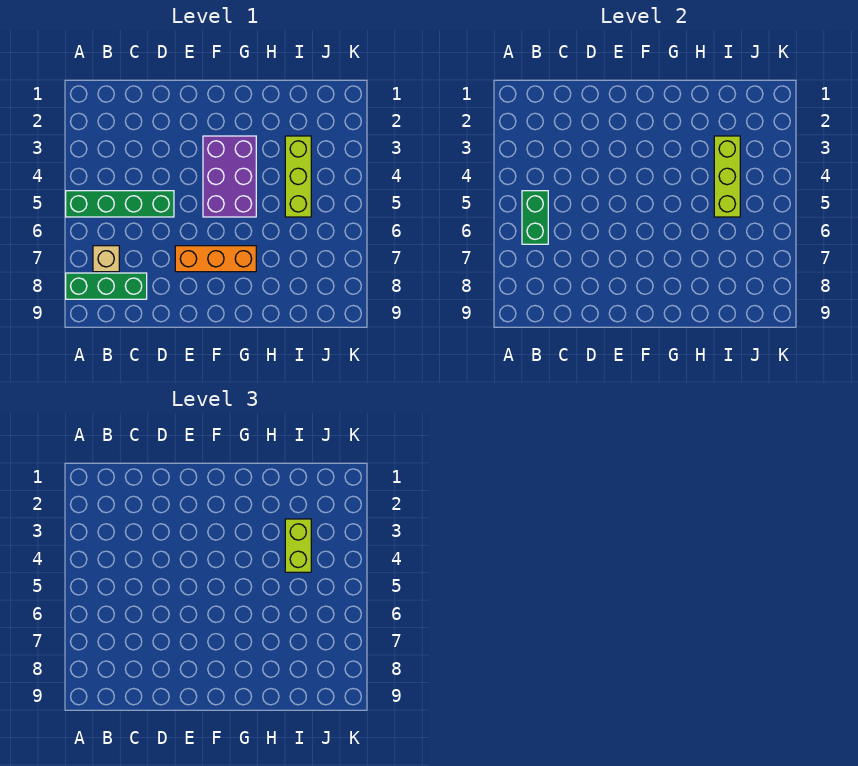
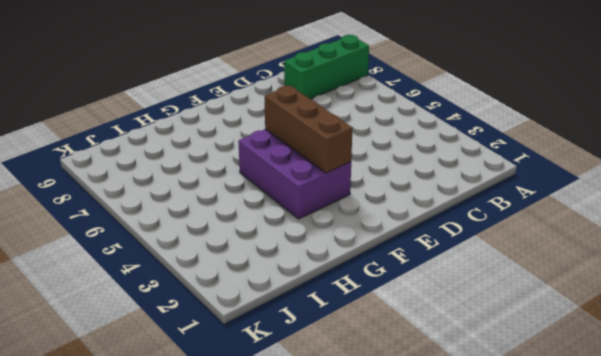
brown brick F3:F5 level 2 -> none
none -> green brick A5:D5 level 1
none -> tan brick B7 level 1

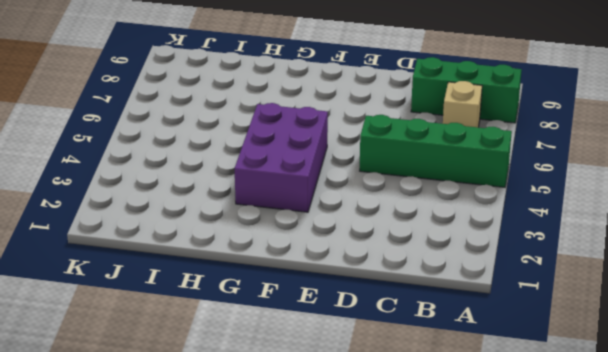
none -> orange brick E7:G7 level 1
none -> lime brick I3:I5 level 1

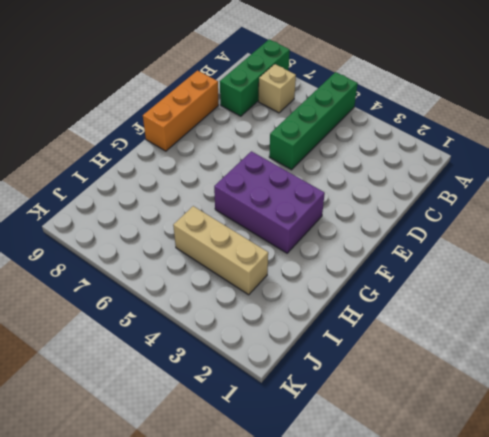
orange brick D9:F9 level 1 -> orange brick E7:G7 level 1
tan brick I3:I5 level 1 -> lime brick I3:I5 level 1
none -> green brick B5:B6 level 2
none -> lime brick I3:I5 level 2

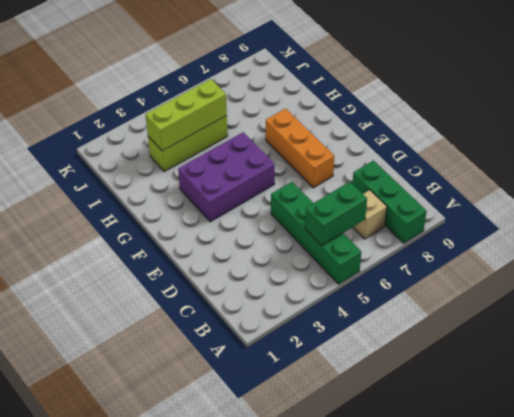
none -> lime brick I3:I4 level 3

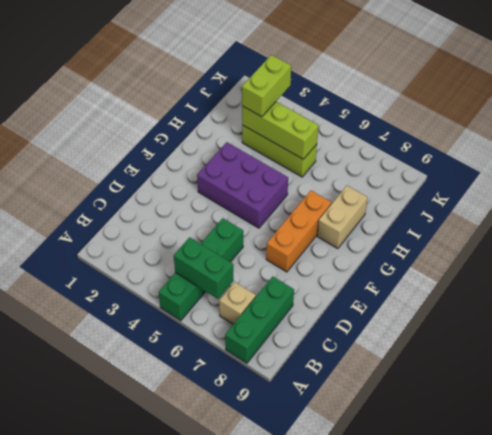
tan brick G8:H8 level 1 -> none
lime brick I3:J3 level 3 -> lime brick I3:I4 level 3

